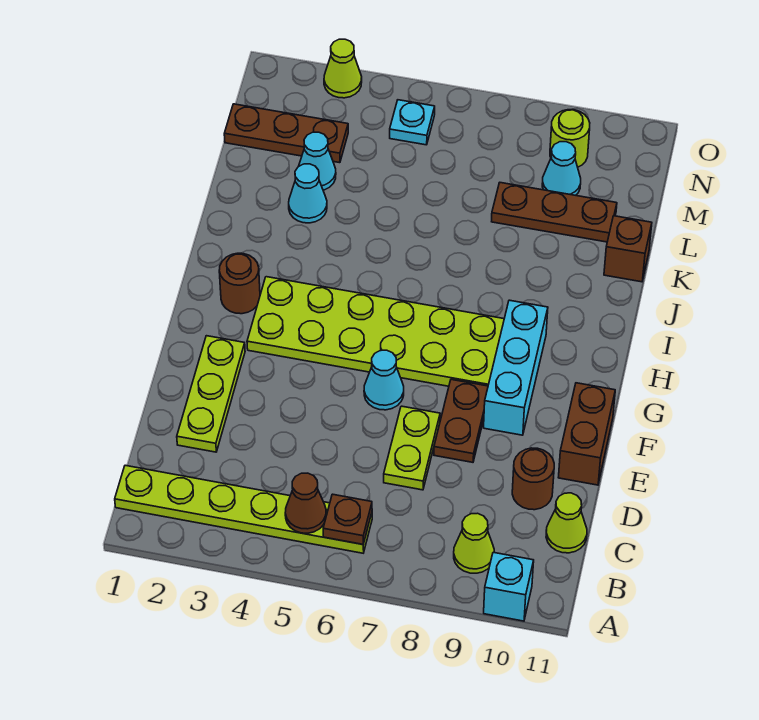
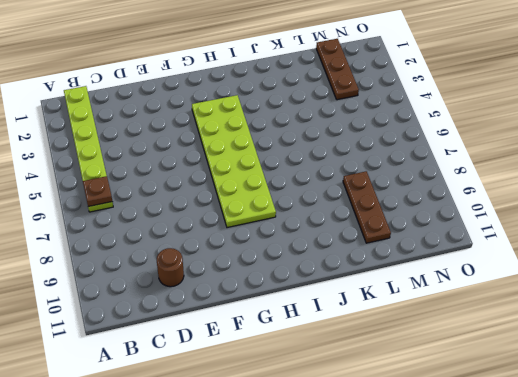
none -> cyan brick A10 level 1
none -> lime cone B9 level 1
none -> lime cone C11 level 1

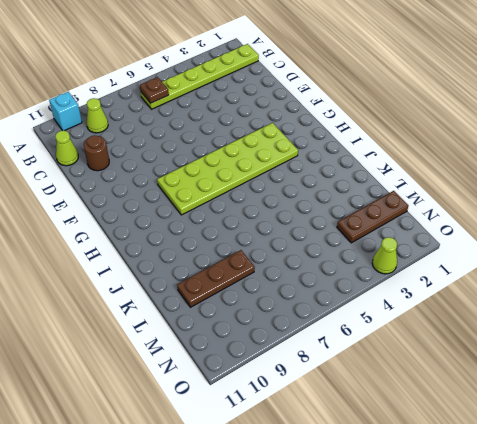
none -> lime plate D2:F2 level 1
none -> lime plate D7:E7 level 1
none -> brown plate E8:F8 level 1

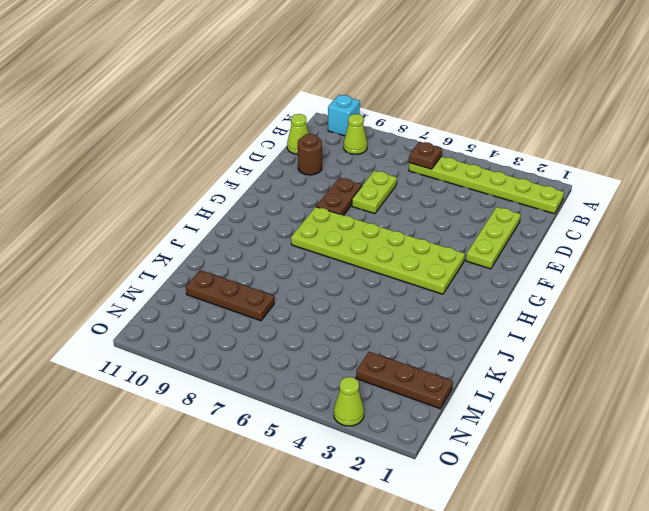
none -> brown brick E11:F11 level 1
none -> cyan cone F6 level 1
none -> cyan brick F9:H9 level 1

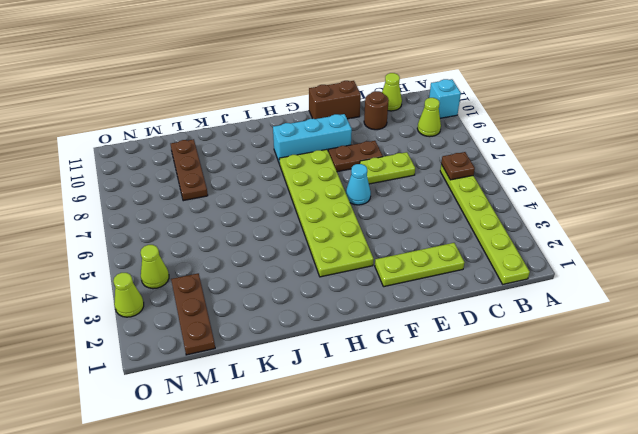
lime cone N4 level 1 -> none
none -> brown round brick H2 level 1
none -> cyan cone K3 level 1
none -> brown brick K11 level 1

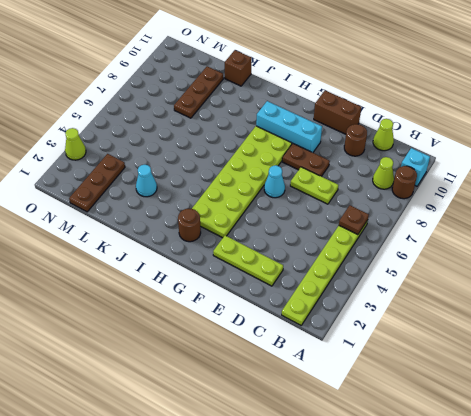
brown round brick A9 level 1 -> none
none -> cyan cone L3 level 1
none -> cyan cone M9 level 1
none -> cyan plate N5 level 1

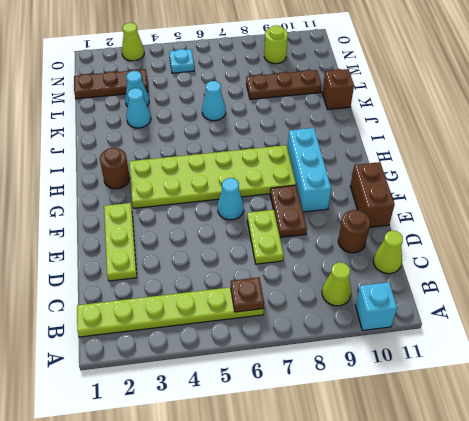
cyan cone K6 level 1 -> cyan cone M9 level 1
none -> brown cone B5 level 2

